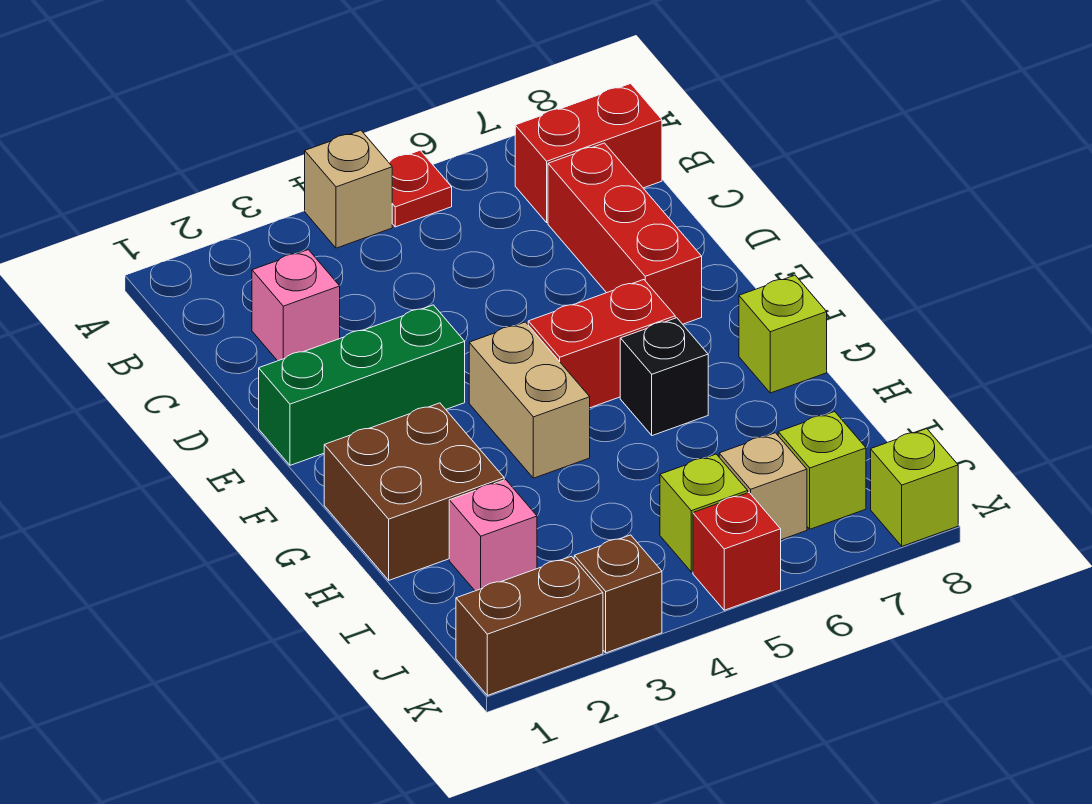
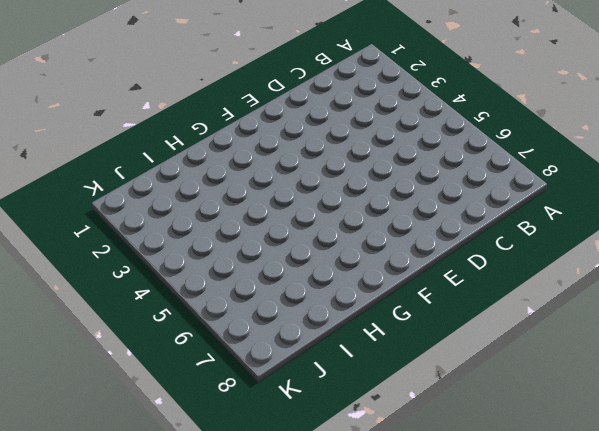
none -> tan brick A4 level 1
none -> red plate A5 level 1
none -> red brick B7:B8 level 1

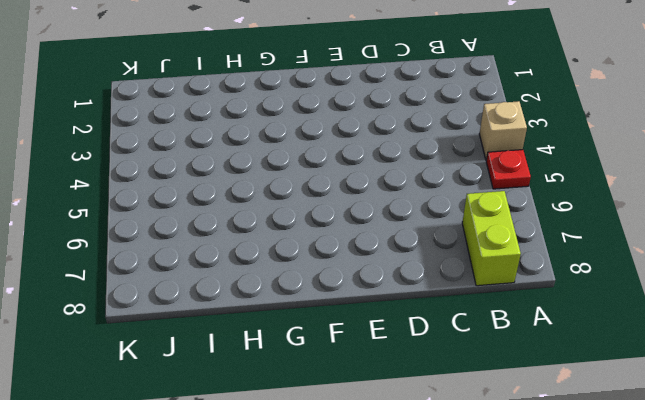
lime brick B7:B8 level 1 -> red brick B7:B8 level 1
none -> pink brick C2 level 1
none -> red brick C7:E7 level 1
none -> green brick E1:E3 level 1

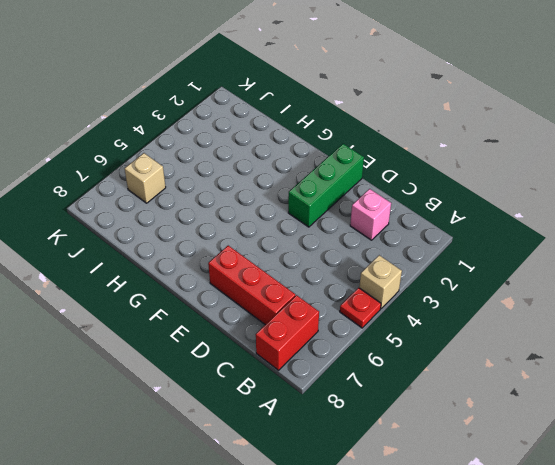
none -> tan brick F4:G4 level 1
none -> red brick F5:F6 level 1
none -> brown brick G1:H2 level 1

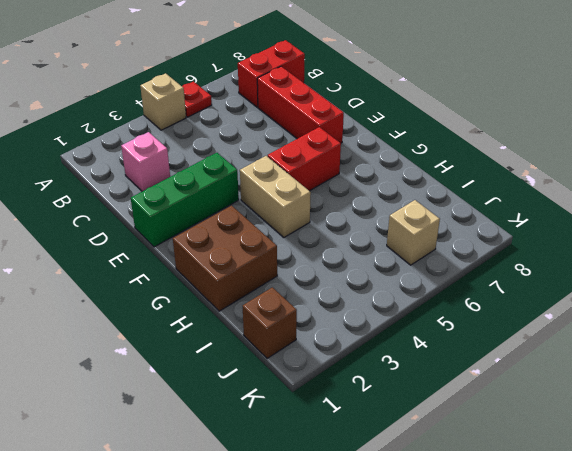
brown brick J1 level 1 -> brown brick K3 level 1
none -> black brick G6 level 1
none -> lime brick G8 level 1
none -> pink brick I2 level 1

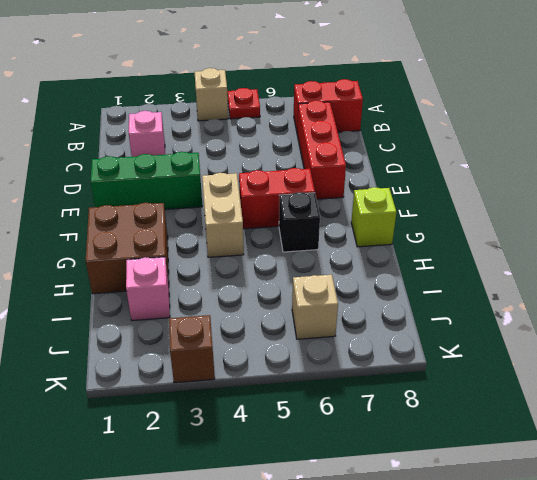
none -> lime brick J5 level 1
none -> lime brick J7 level 1
none -> brown brick K1:K2 level 1

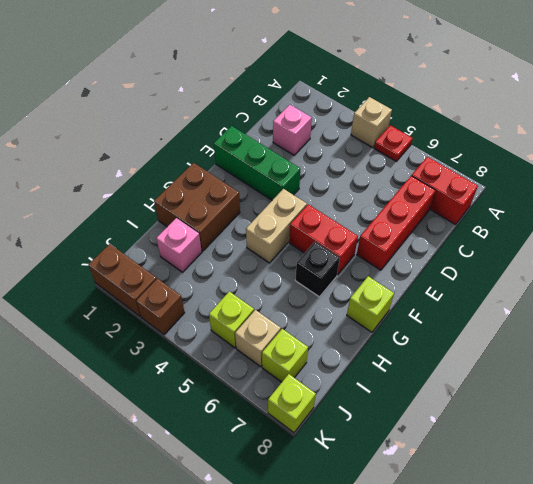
none -> red brick K5 level 1

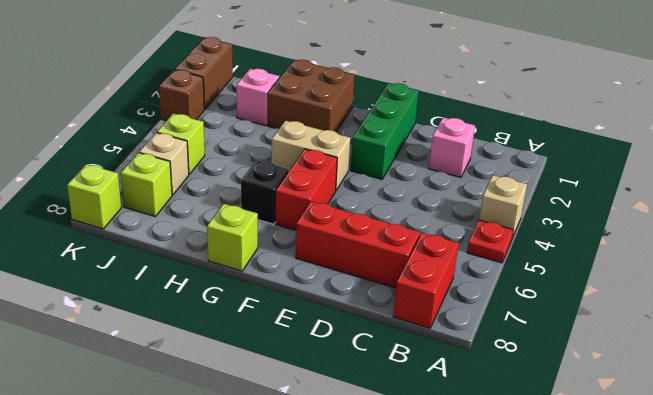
none -> red brick K5 level 1

